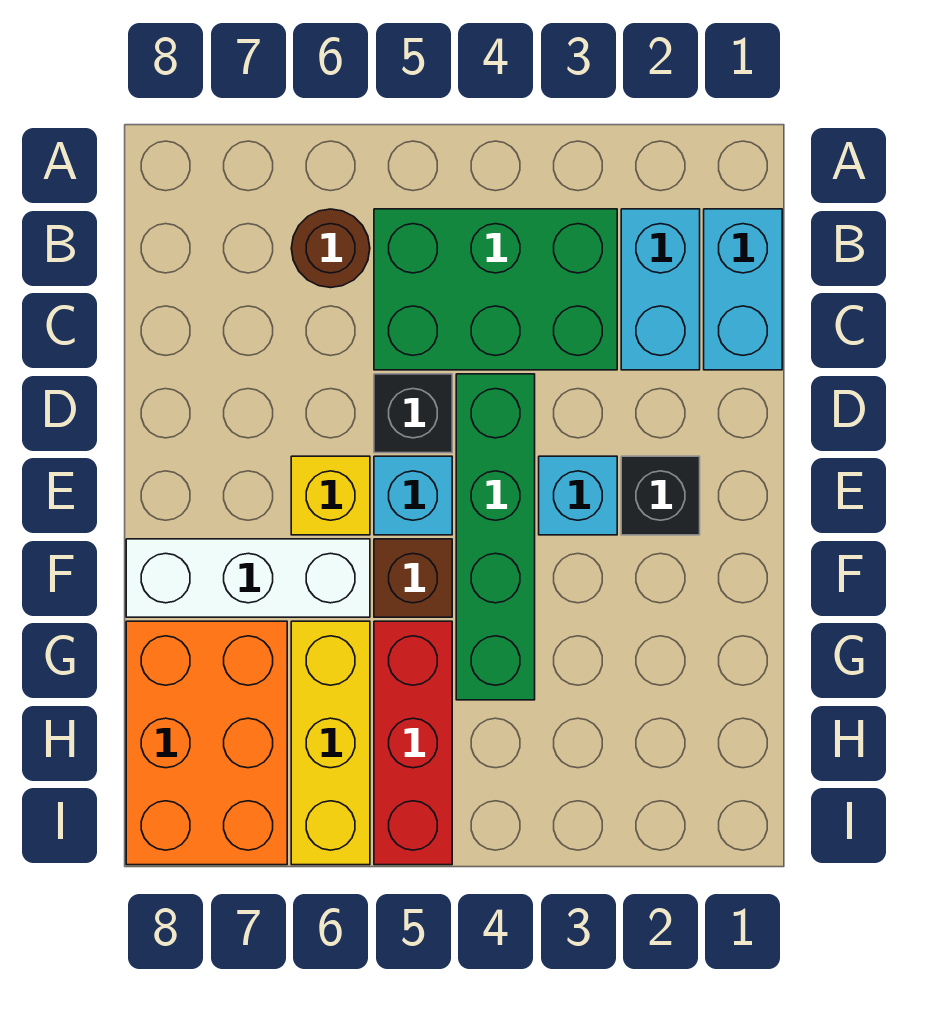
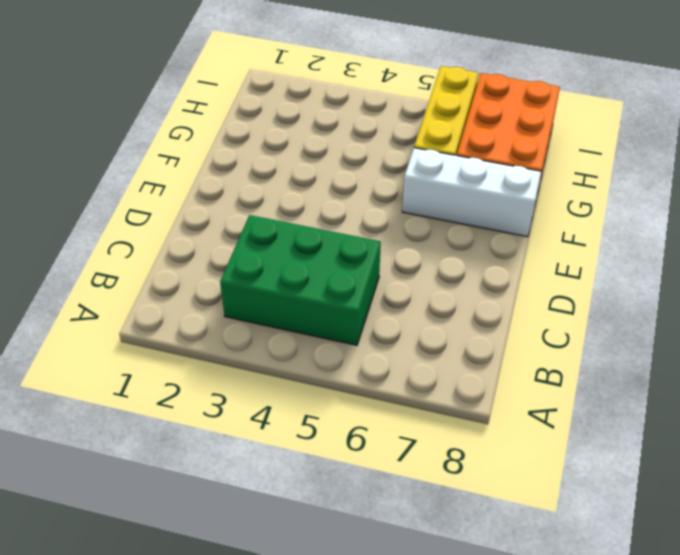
none -> cyan brick B1:C1 level 1
none -> cyan brick B2:C2 level 1
none -> brown round brick B6 level 1

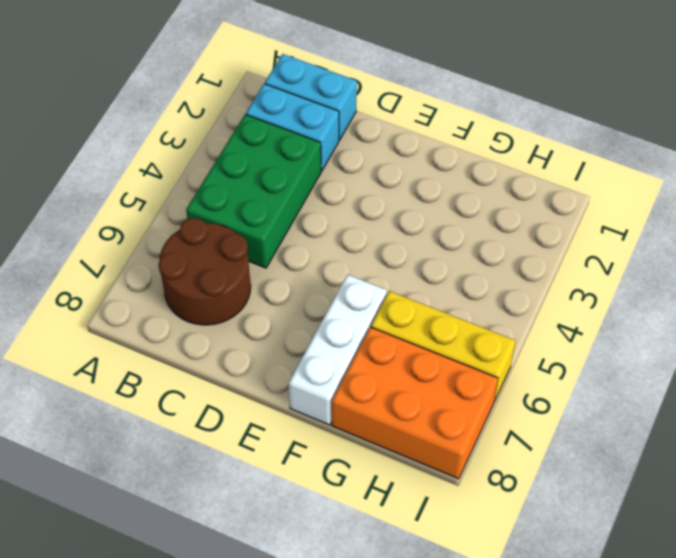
brown round brick B6:C7 level 1 -> brown round brick B6 level 1
none -> green brick D4:G4 level 1
none -> black brick D5 level 1
none -> black brick E2 level 1

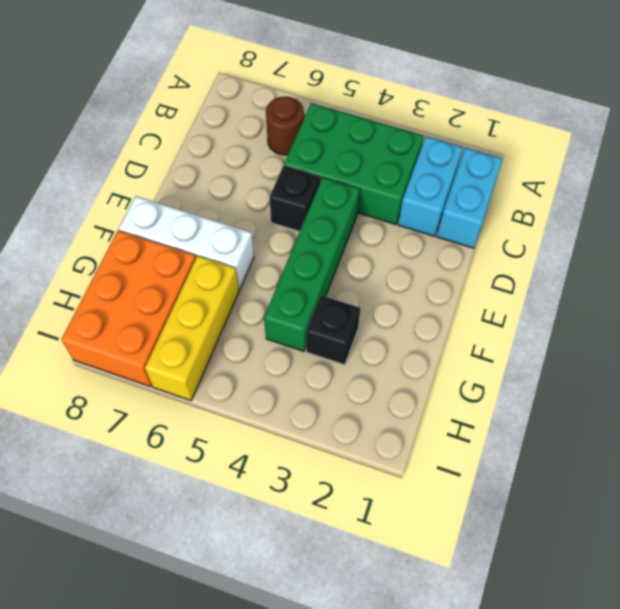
black brick G3 level 1 -> black brick E2 level 1
none -> cyan brick E3 level 1
none -> cyan brick E5 level 1
none -> yellow brick E6 level 1

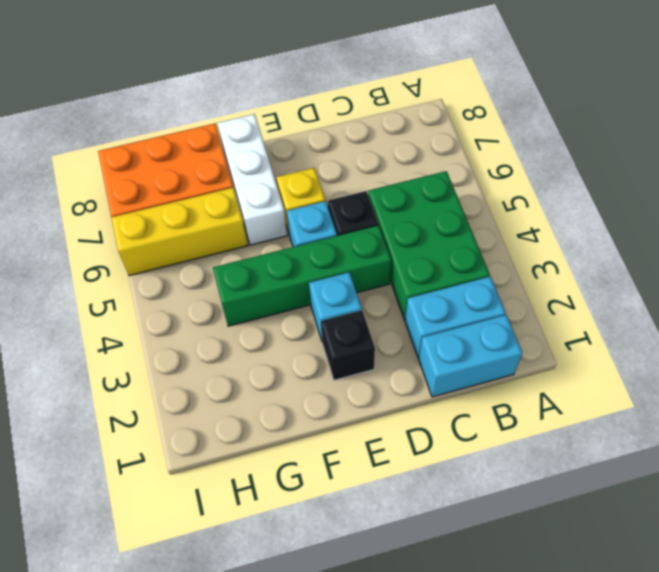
none -> brown round brick B6 level 1
none -> brown brick F5 level 1
none -> red brick G5:I5 level 1

